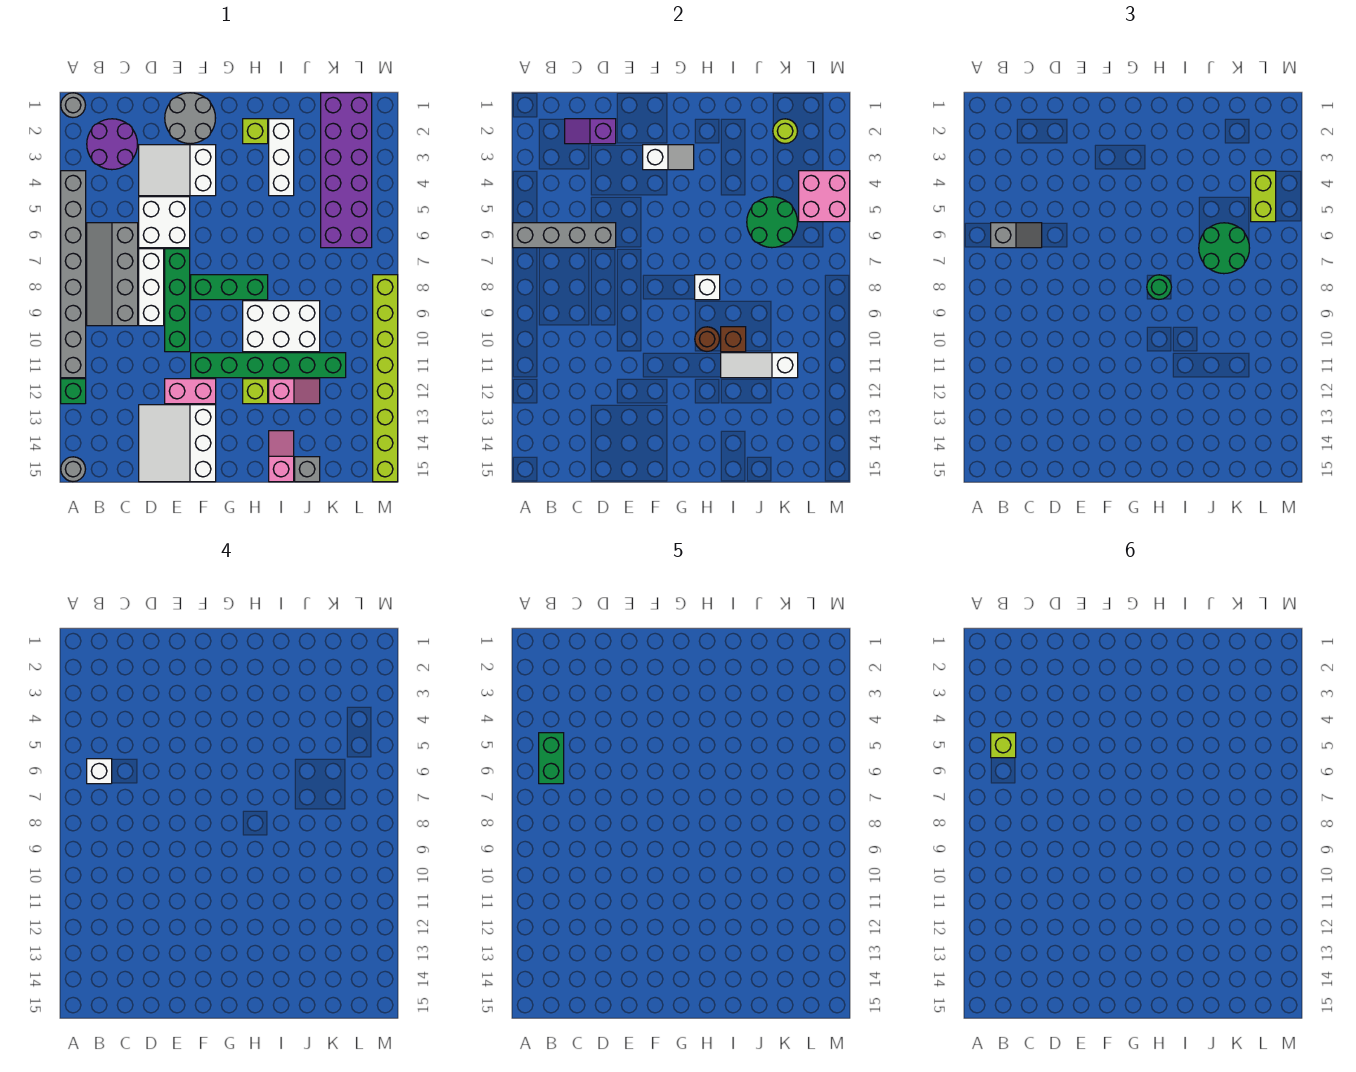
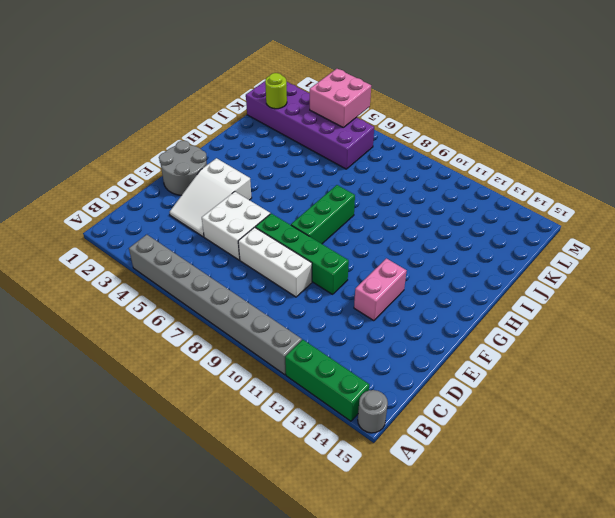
green brick A12:A14 level 1 -> green brick A12 level 1
none -> grey round brick A1 level 1
none -> purple round brick B2:C3 level 1
none -> grey slope B6:C9 level 1 top C
none -> white slope D13:F15 level 1 top F

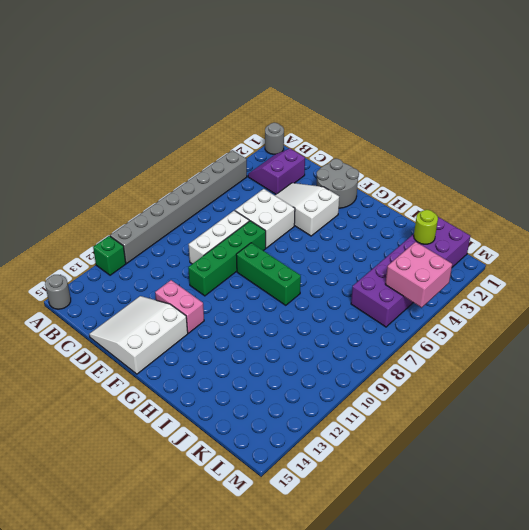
purple slope B2:C3 level 1 top C -> purple round brick B2:C3 level 1
none -> grey slope B6:C9 level 1 top C
none -> green brick F11:K11 level 1
none -> lime brick H2 level 1
none -> white brick H9:J10 level 1

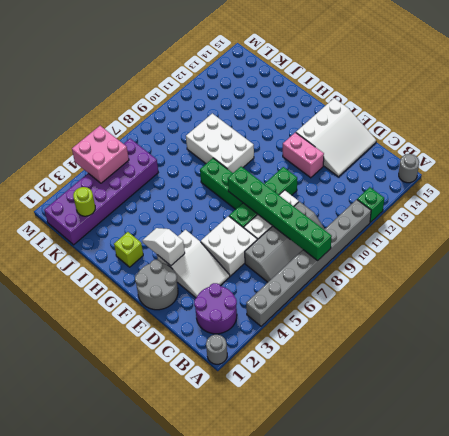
green brick A8:F8 level 2 -> green brick F11:K11 level 1
none -> lime brick H12 level 1
none -> white brick I2:I4 level 1
none -> pink slope I12:J12 level 1 top I
none -> pink slope I14:I15 level 1 top 15

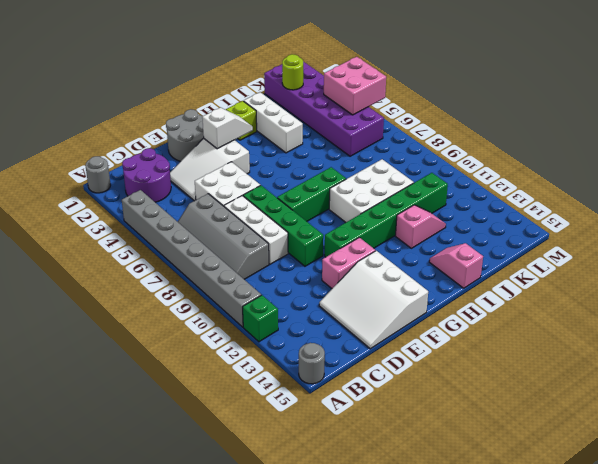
none -> lime brick H12 level 1
none -> grey brick J15 level 1
none -> lime brick M8:M15 level 1
none -> grey brick A6:D6 level 2

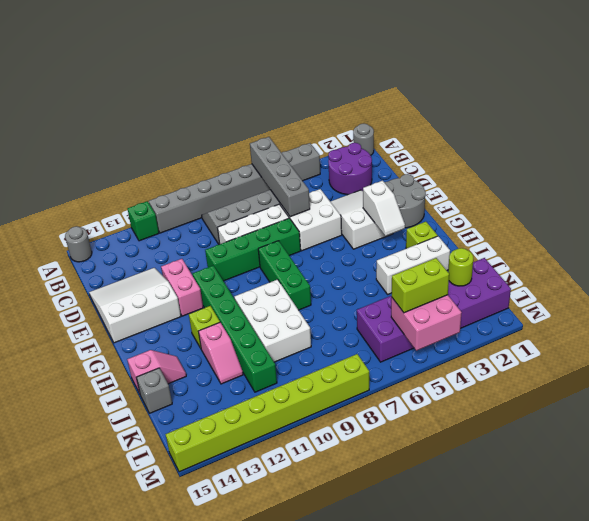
none -> purple slope C2:D2 level 2 top D
none -> white brick H8 level 2
none -> brown round brick H10 level 2
none -> brown brick I10 level 2

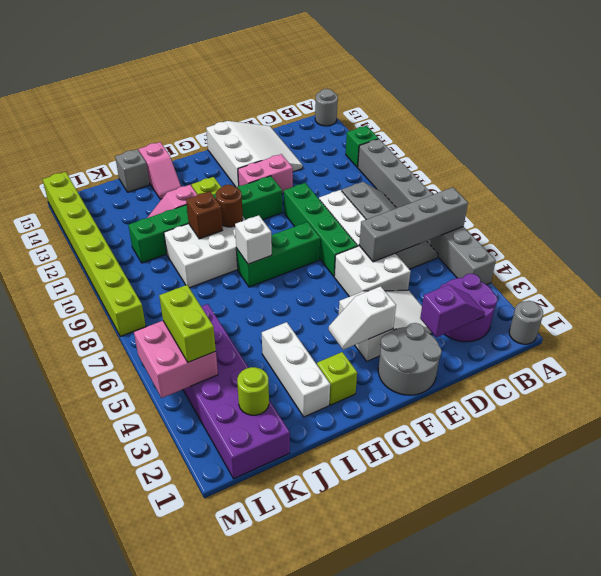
none -> white slope I11:K11 level 2 top K
none -> green round brick J5:K6 level 2
none -> grey slope B6:C6 level 3 top B
none -> green round brick H8 level 3

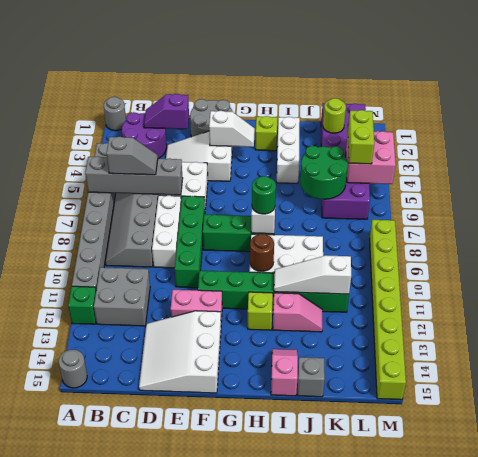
grey brick B11:C12 level 1 -> none
none -> brown brick I10 level 2
none -> green round brick J6:K7 level 3
none -> white brick B6 level 4
none -> green brick B5:B6 level 5

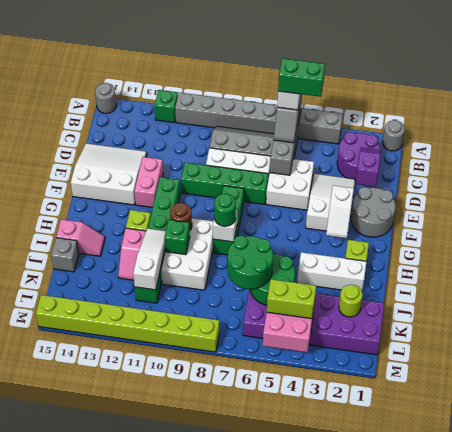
green brick I10 level 2 -> brown brick I10 level 2
none -> lime brick B5 level 6

